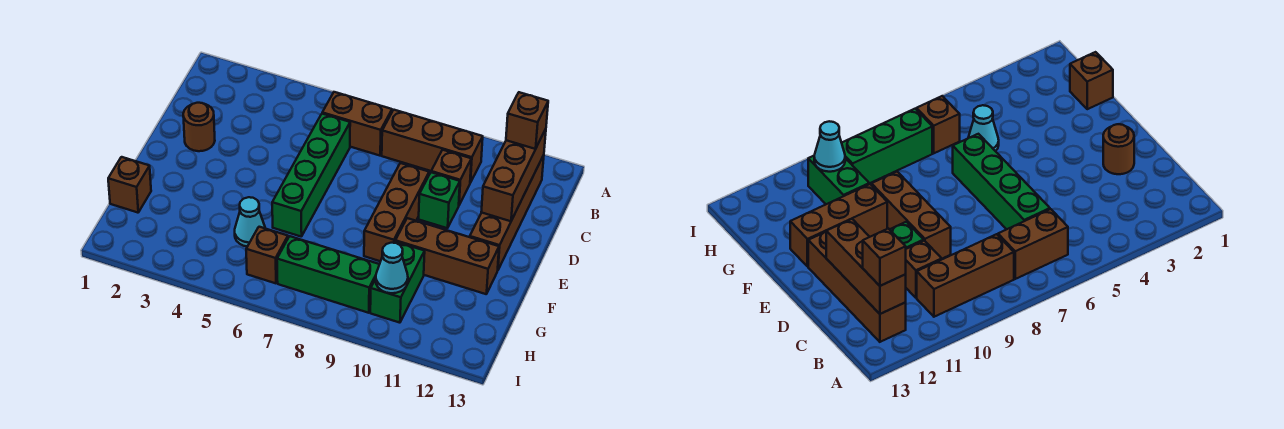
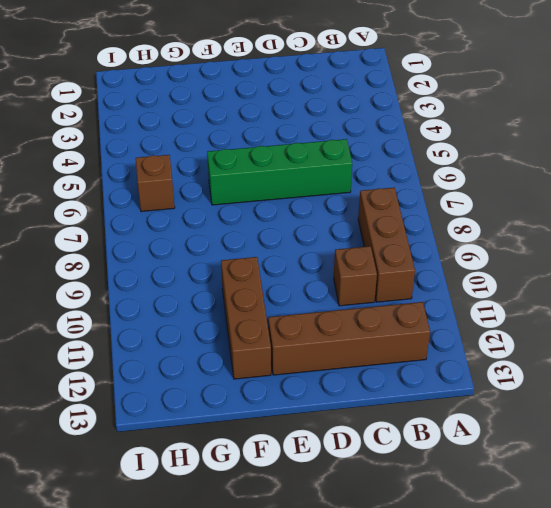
none -> brown brick B6:B7 level 1
none -> brown round brick D2 level 1
none -> brown brick D9:F9 level 1

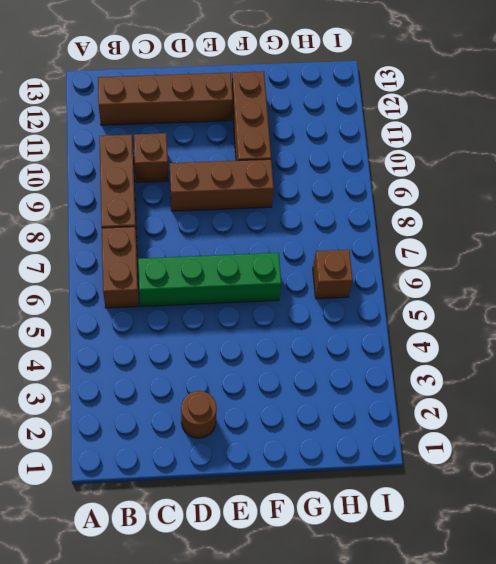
none -> green brick D10 level 1
none -> brown brick G1 level 1
none -> cyan cone G5 level 1

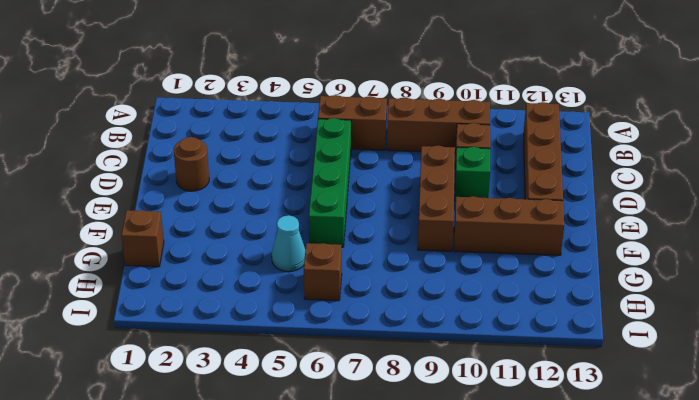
none -> green brick G10:H10 level 1
none -> green brick H7:H9 level 1
none -> brown brick B12:D12 level 2

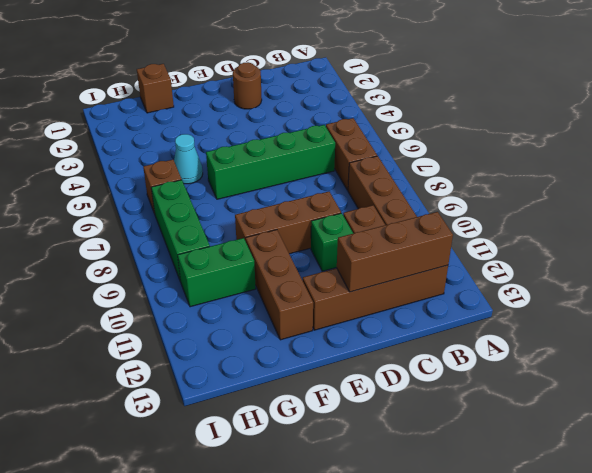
none -> cyan cone H10 level 2
none -> brown brick B12 level 3

